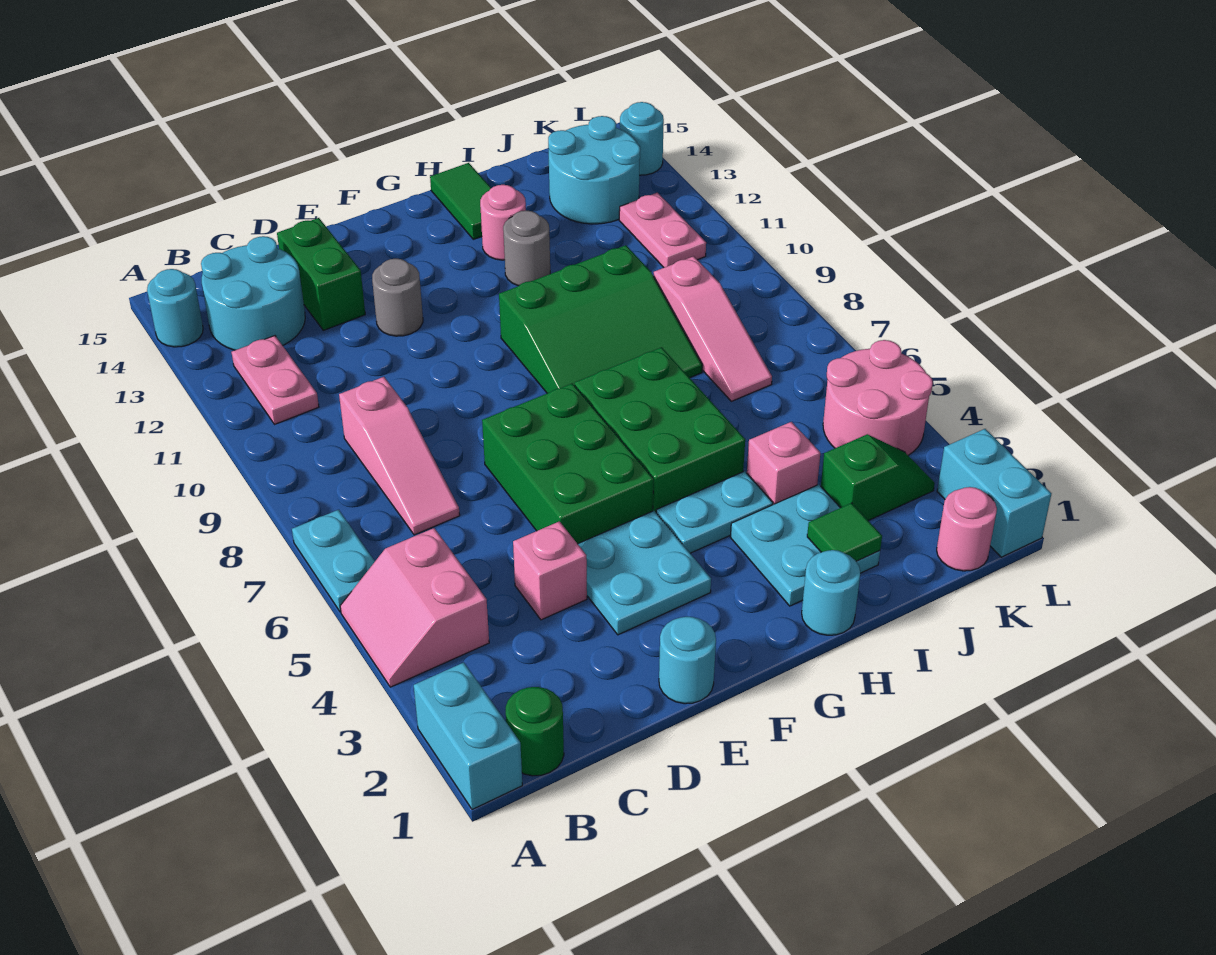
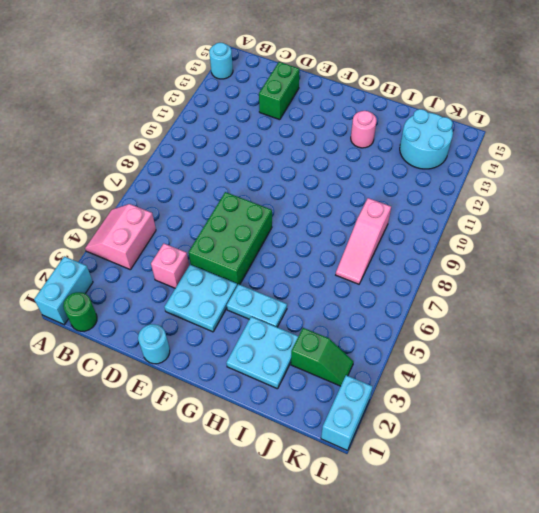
none -> cyan plate A6:A7 level 1
none -> pink plate B11:B12 level 1
none -> cyan round brick B13:C14 level 1
none -> pink slope C7:C9 level 1 top 9

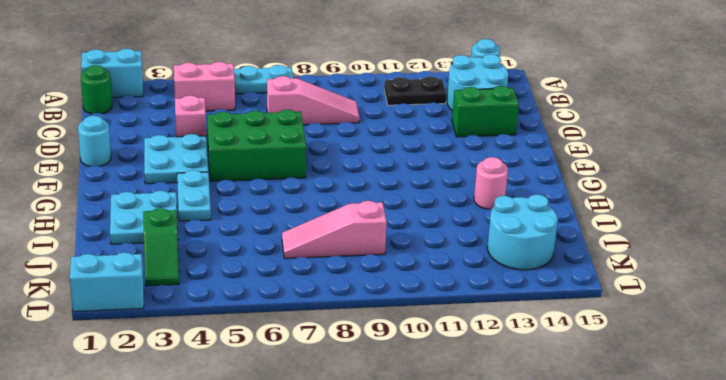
black plate B11:B12 level 1 -> pink plate B11:B12 level 1
pink slope C7:C9 level 1 top 7 -> pink slope C7:C9 level 1 top 9
none -> grey round brick E12 level 1
none -> green brick G5:H7 level 1
none -> green slope G8:I10 level 1 top 10
none -> cyan round brick H1 level 1

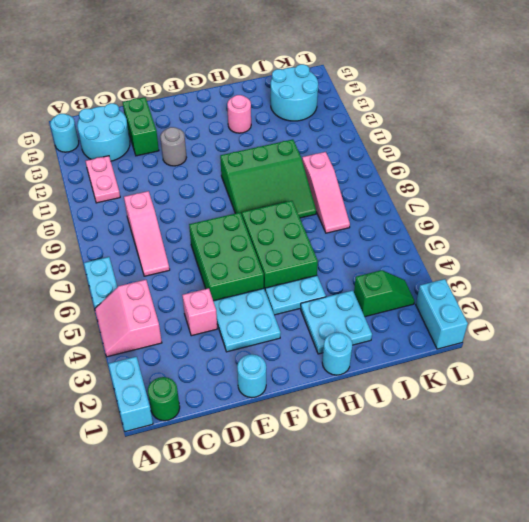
none -> grey round brick H12 level 1
none -> green tile H14:H15 level 1
none -> pink brick I4 level 1
none -> pink round brick K1 level 1

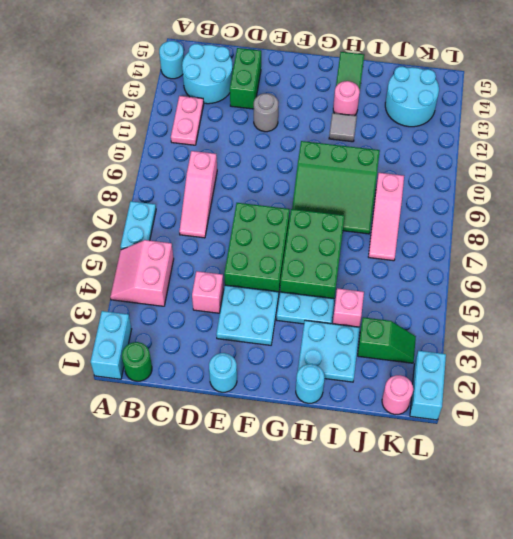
grey tile H12 level 1 -> grey round brick H12 level 1
none -> pink round brick K4:L5 level 1
none -> pink plate K11:K12 level 1
none -> cyan round brick L14 level 1
none -> green tile I2 level 2

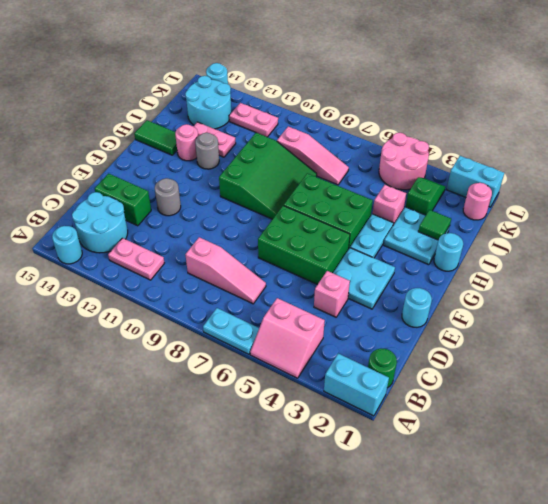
pink plate I12:I13 level 1 -> none

